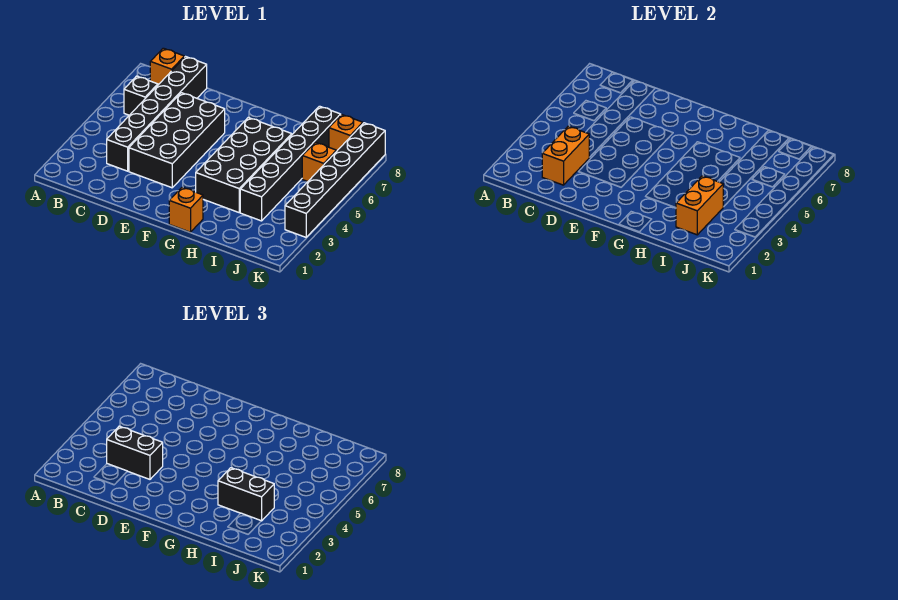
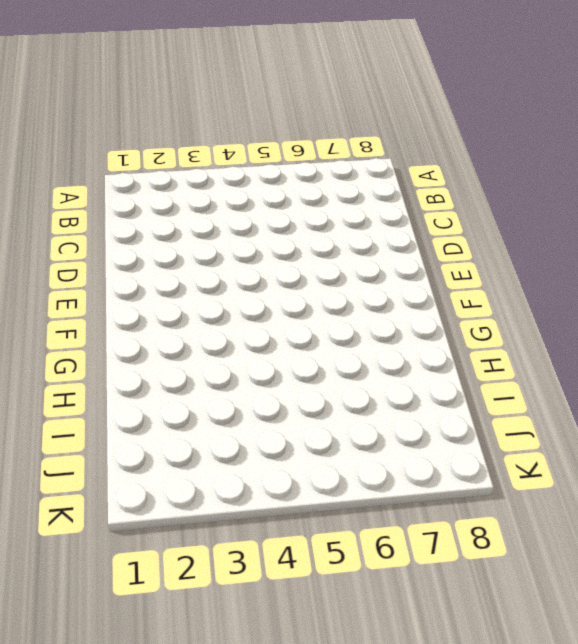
none -> black brick B6 level 1
none -> orange brick B8 level 1
none -> black brick C3:C8 level 1

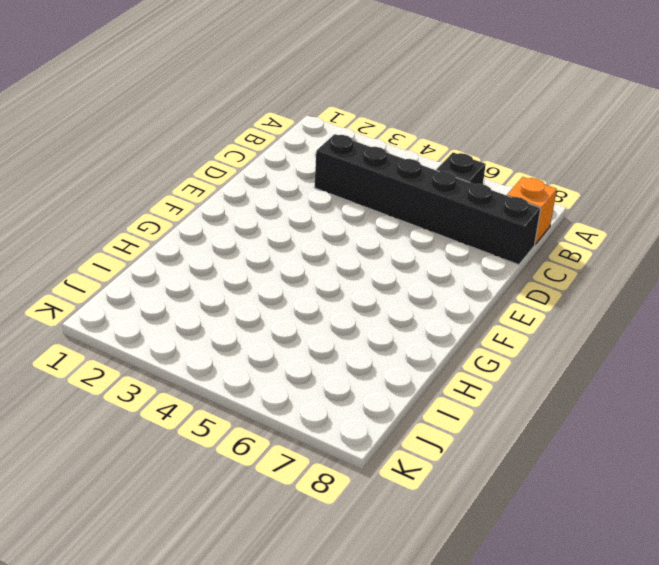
none -> black brick D3:E6 level 1
none -> orange brick G1 level 1
none -> black brick G3:H6 level 1

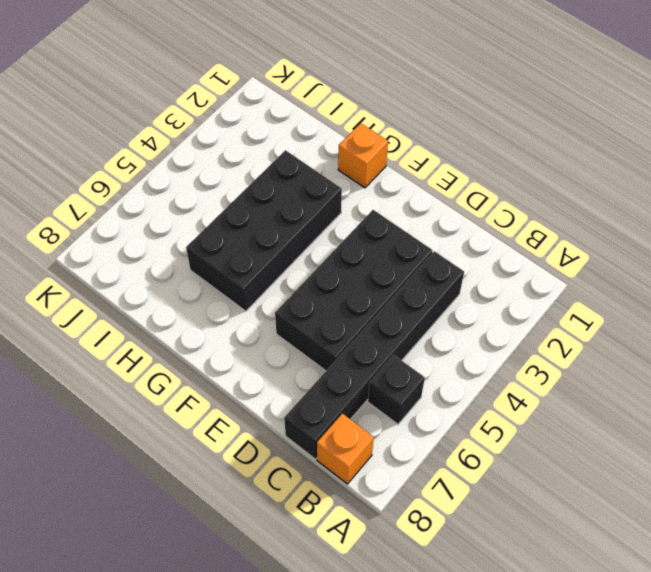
none -> black brick I3:I8 level 1
none -> orange brick J6 level 1
none -> orange brick J8 level 1

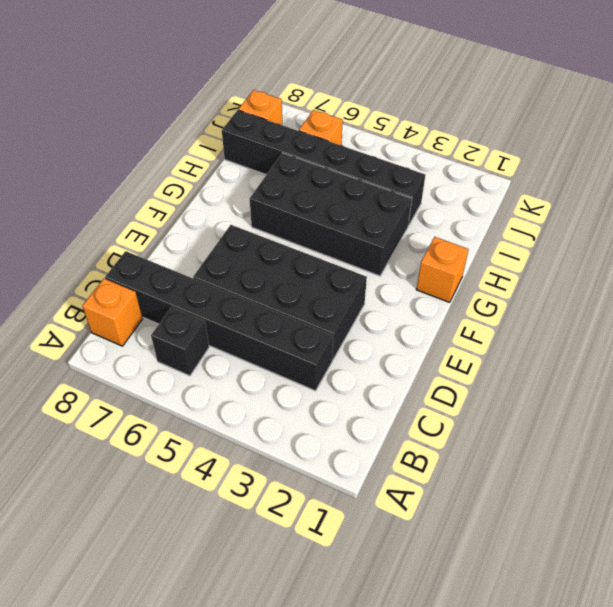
none -> black brick K3:K8 level 1
none -> orange brick C2:C3 level 2
none -> orange brick I2:I3 level 2

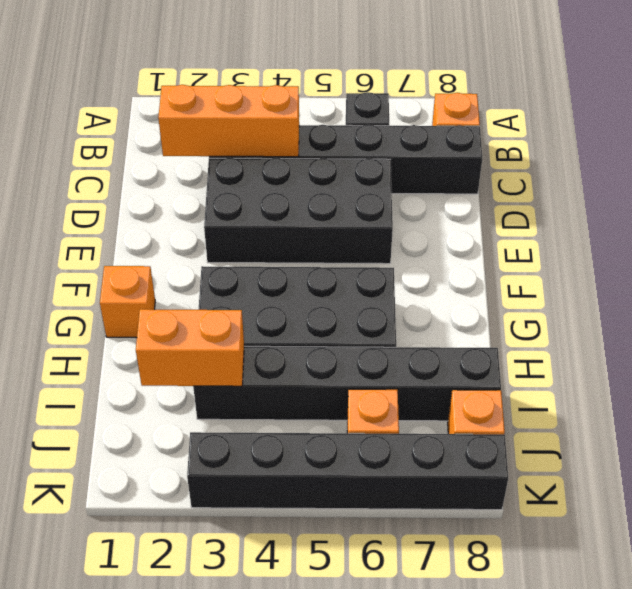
orange brick C2:C4 level 2 -> orange brick C2:C3 level 2
none -> black brick C3:D3 level 3
none -> black brick H3:I3 level 3

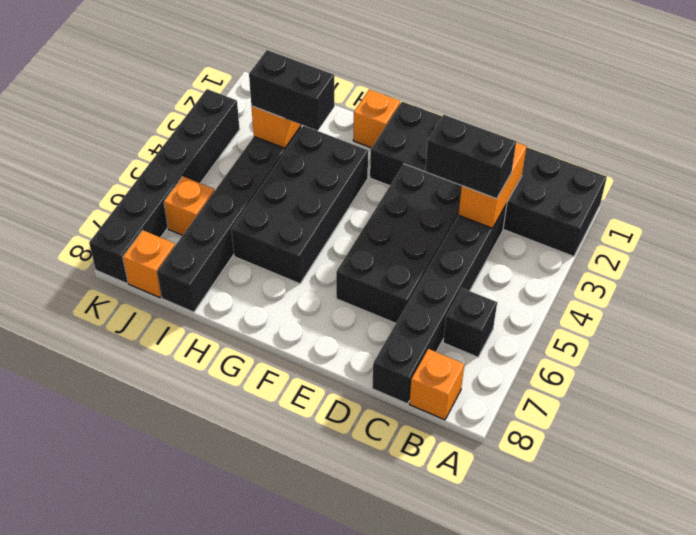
black brick A1:F2 level 1 -> none

